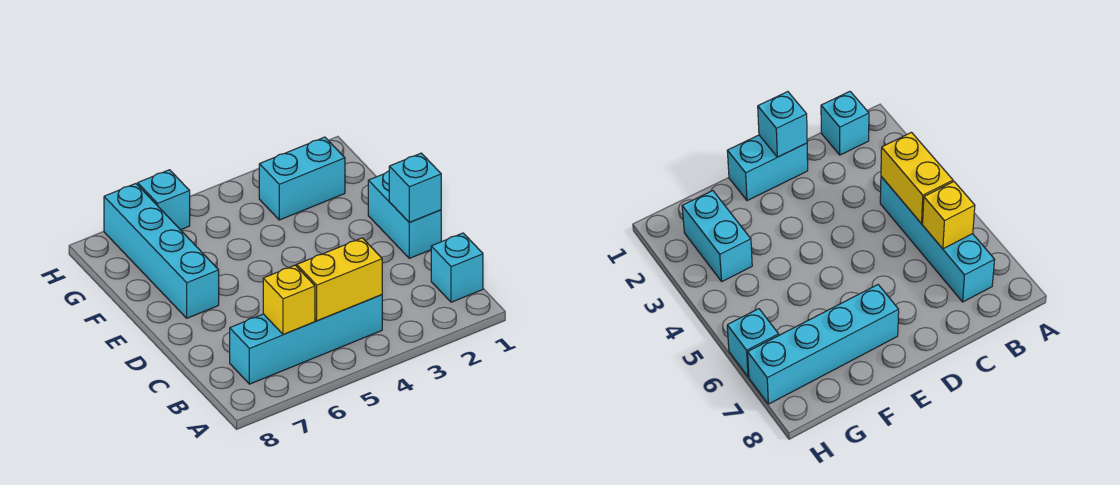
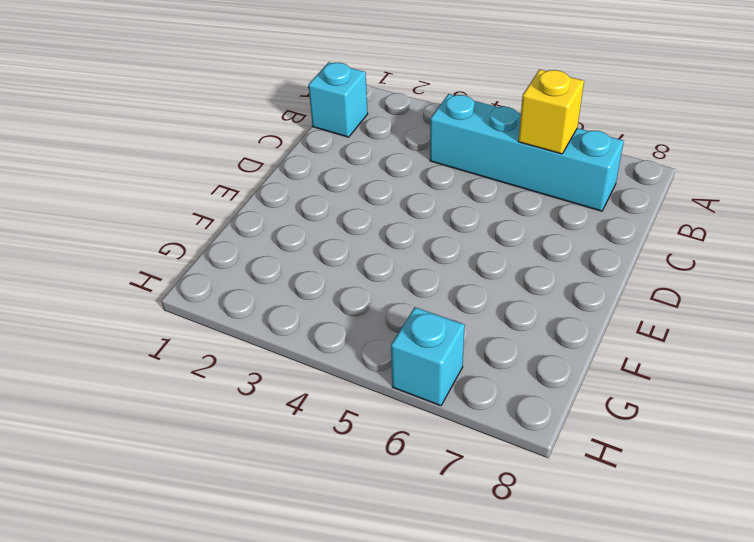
none -> cyan brick D1:E1 level 1
none -> cyan brick E7:H7 level 1

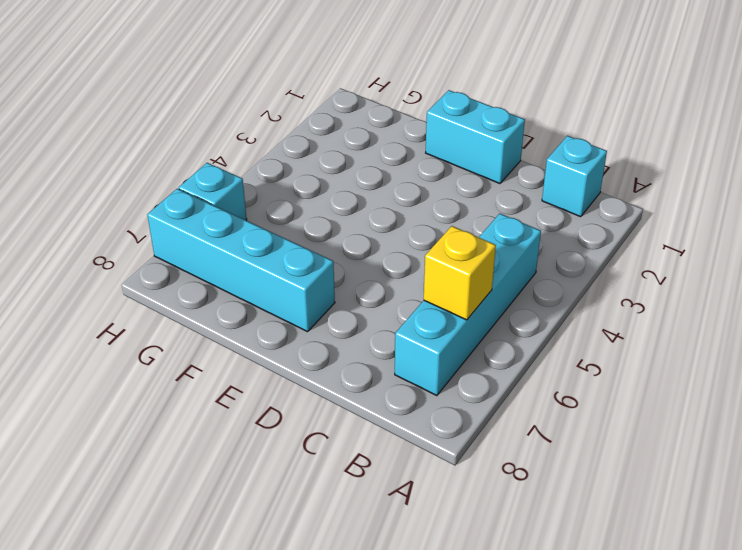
none -> cyan brick G2:G3 level 1
none -> yellow brick B4:B5 level 2

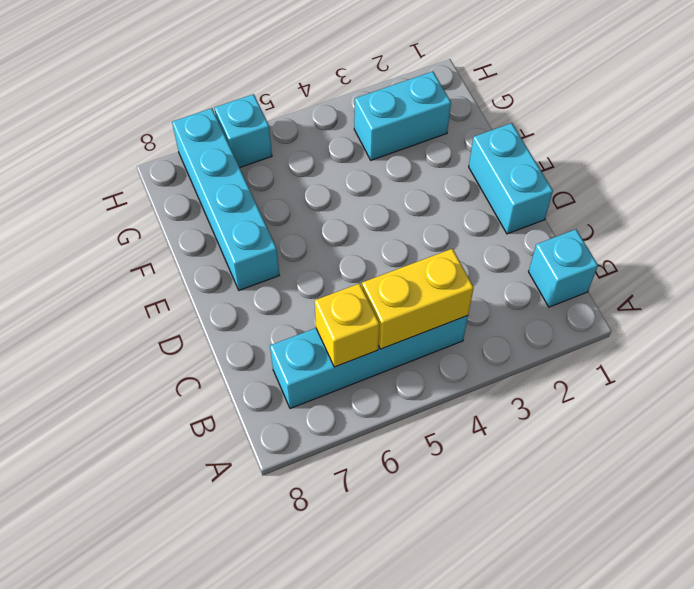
none -> cyan brick D1 level 2

